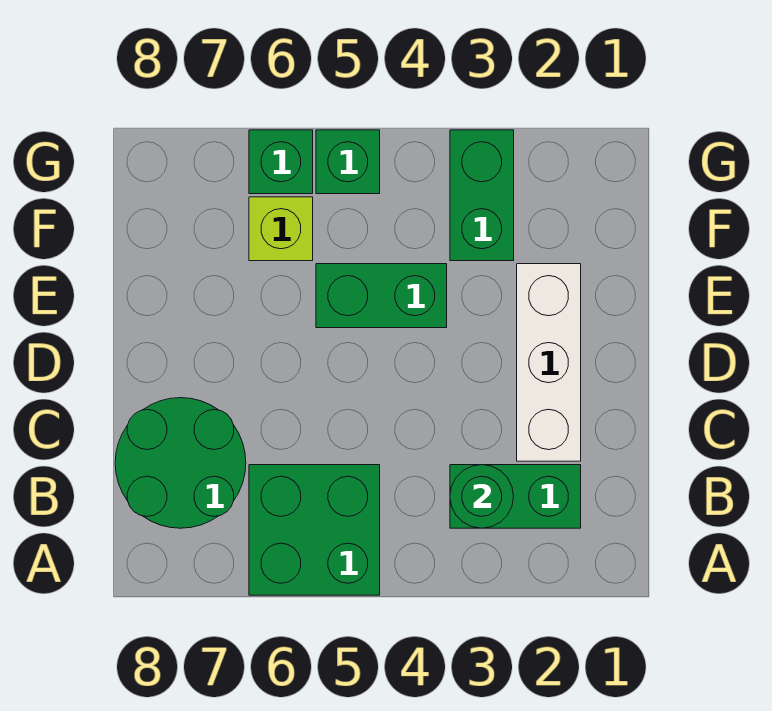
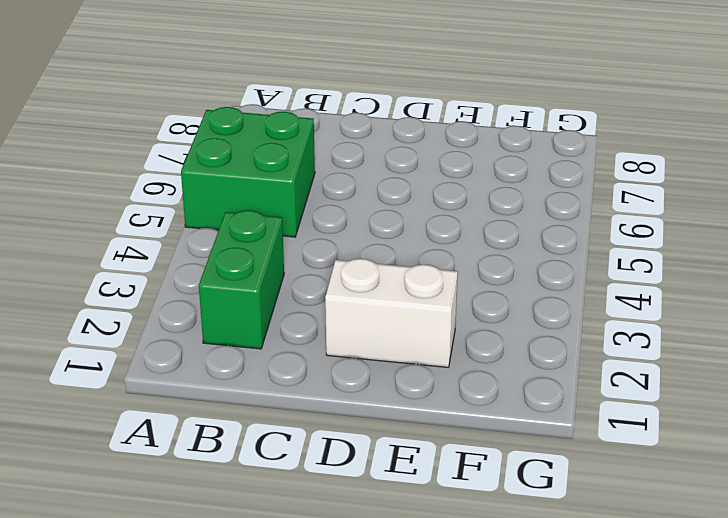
white brick D2:E2 level 1 -> white brick C2:E2 level 1
none -> green round brick B7:C8 level 1
none -> green brick E4:E5 level 1

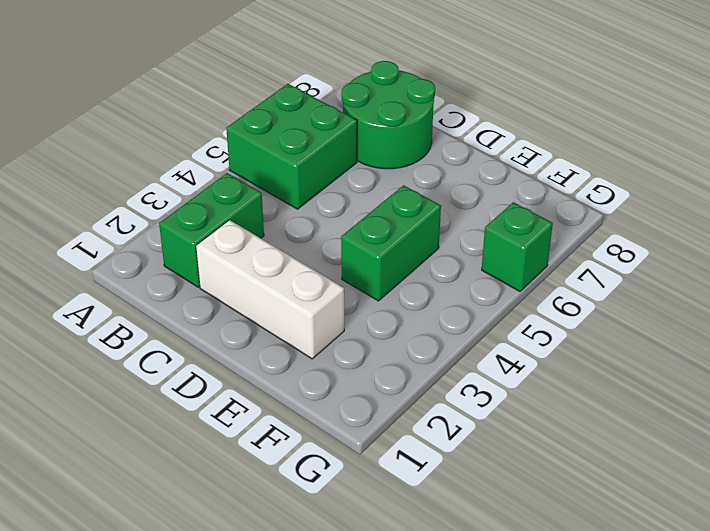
none -> green brick F3:G3 level 1
none -> lime brick F6 level 1

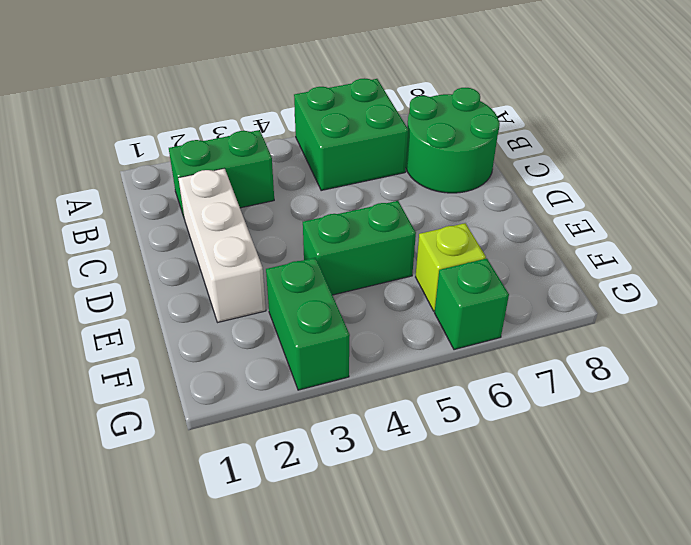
none -> green brick G5 level 1
none -> green round brick B3 level 2

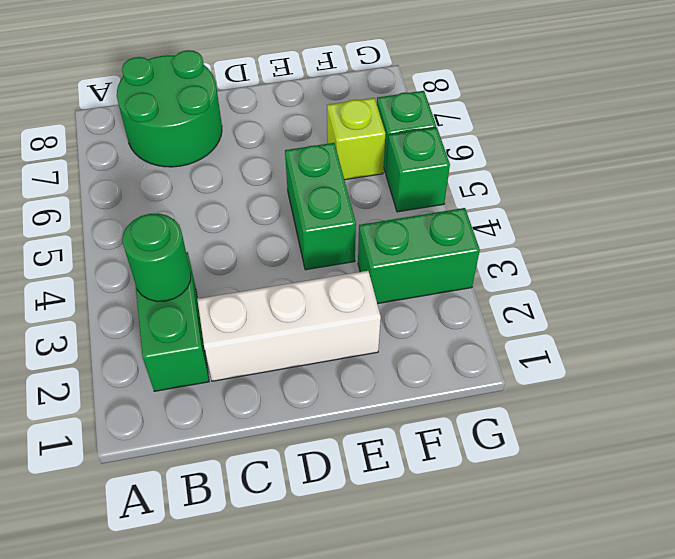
none -> green brick A5:B6 level 1

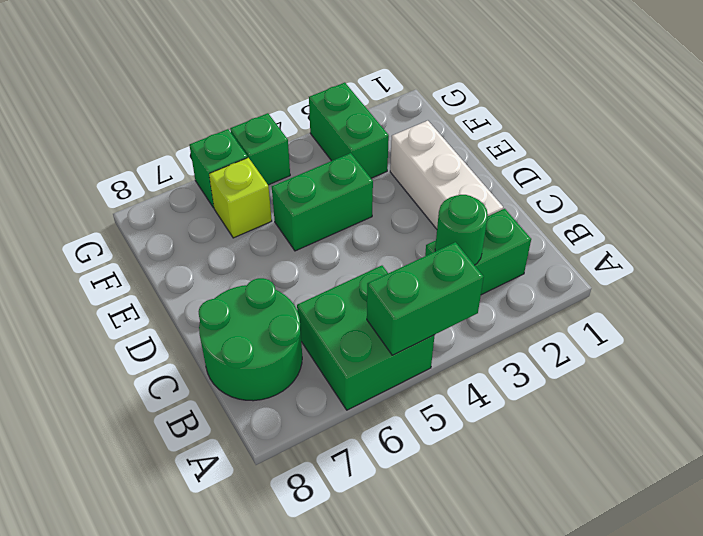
green brick A4:A5 level 2 -> none

